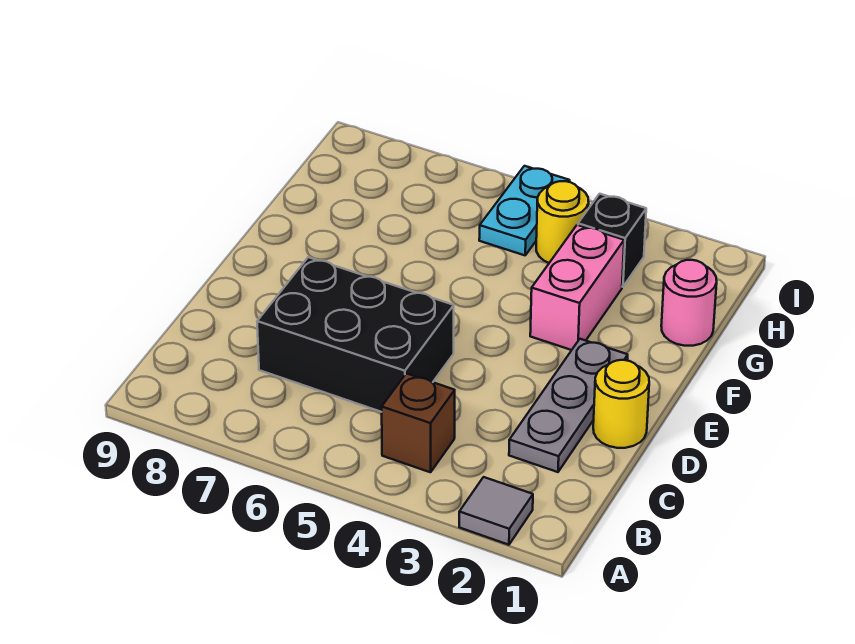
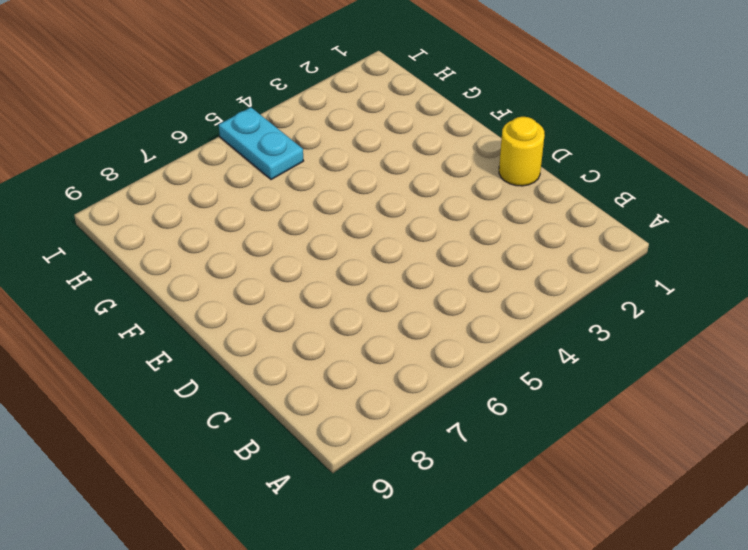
none -> grey tile A2 level 1
none -> brown brick B4 level 1

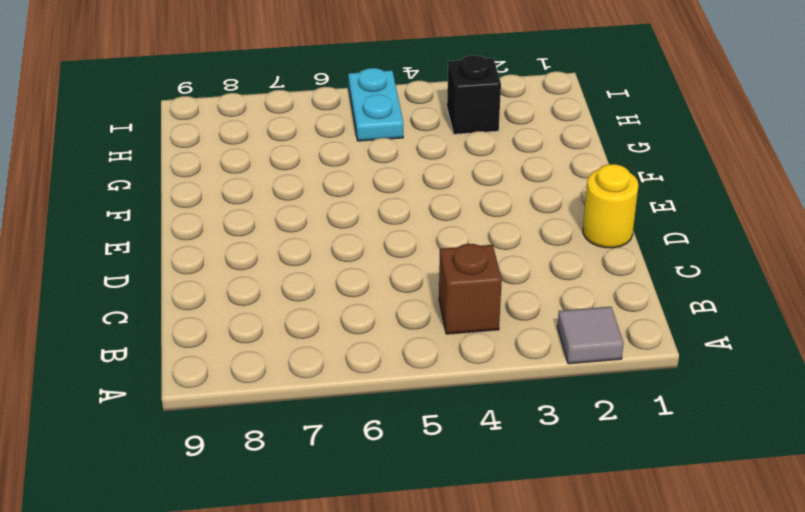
none -> grey plate C2:E2 level 1
none -> black brick C5:D7 level 1

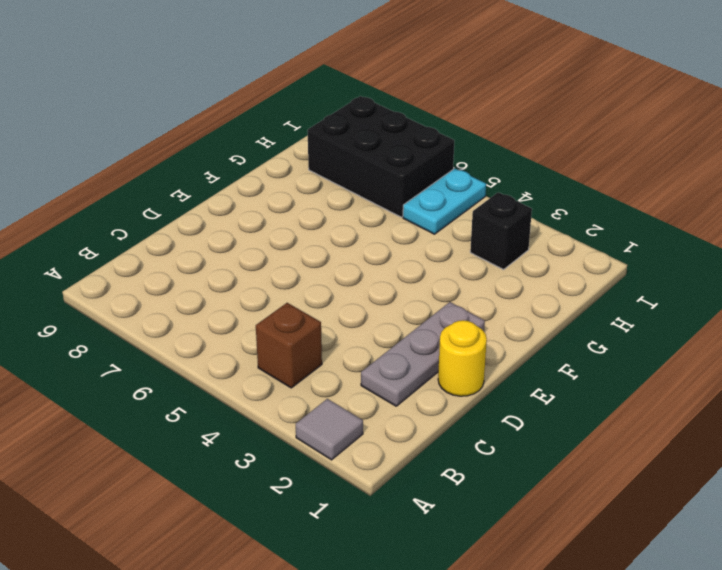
black brick H6:I8 level 1 -> black brick C5:D7 level 1
none -> pink brick F3:G3 level 1
none -> pink round brick G1 level 1

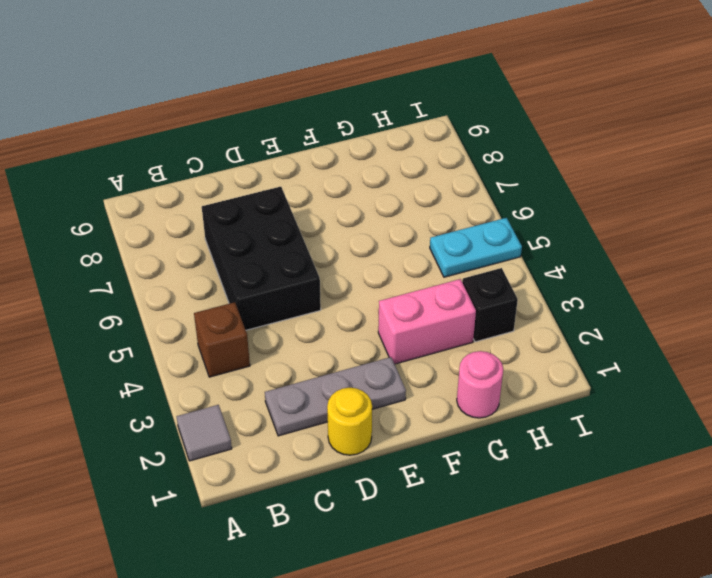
none -> yellow round brick H4 level 1

